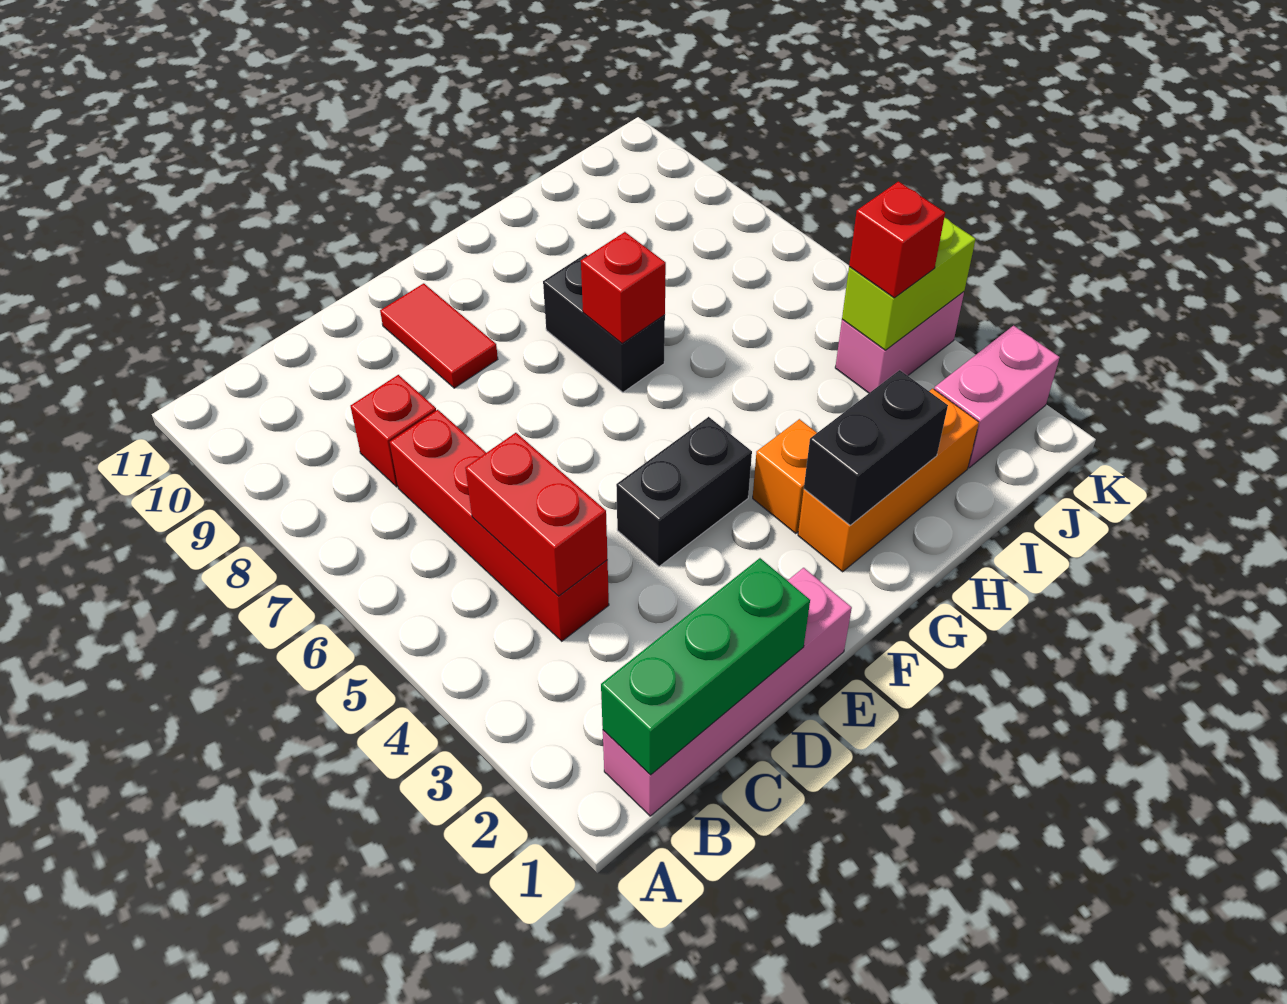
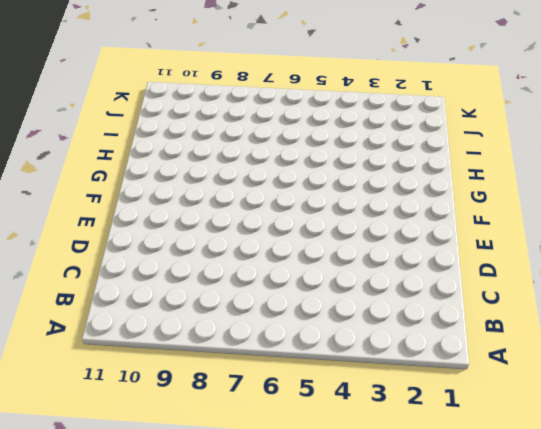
none -> pink brick B1:E1 level 1
none -> red brick C4:C7 level 1
none -> red brick C8 level 1

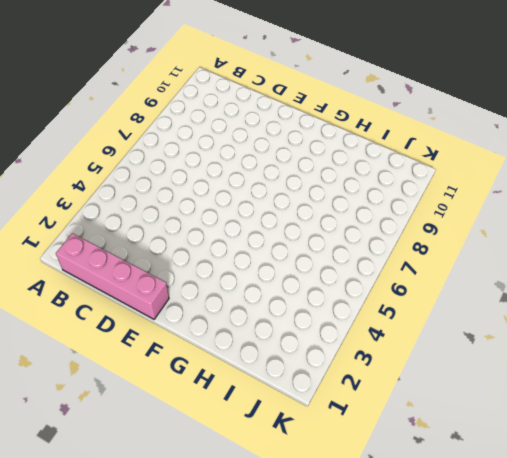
none -> red brick C4:C7 level 1
none -> red brick C8 level 1
none -> black brick E4:F4 level 1

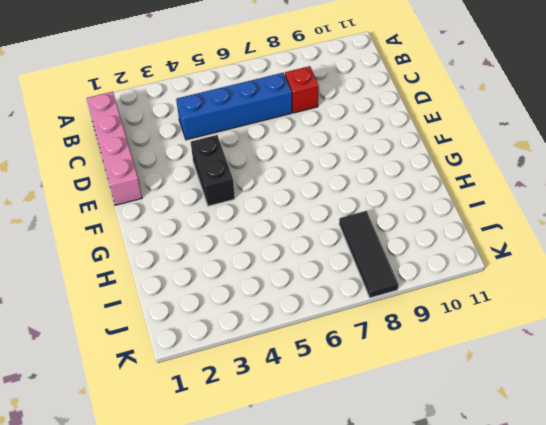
blue brick C4:C7 level 1 -> red brick C4:C7 level 1
black tile I8:K8 level 1 -> none
none -> red tile E9:E10 level 1
none -> orange brick G2:I2 level 1
none -> orange brick G3 level 1

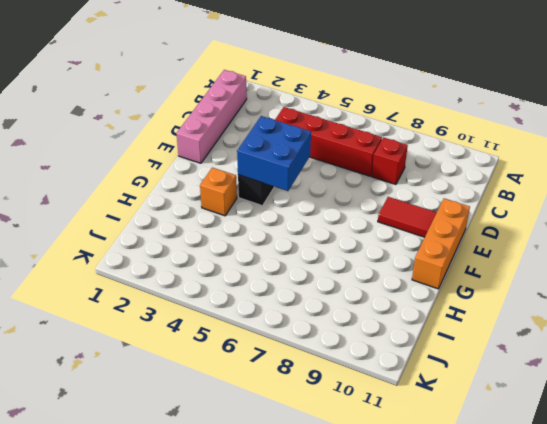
blue brick E4:F5 level 2 -> none
orange brick E11:G11 level 1 -> orange brick G2:I2 level 1
none -> black brick G7:G8 level 1
none -> pink brick J2:K2 level 1
none -> pink brick J4:K4 level 1

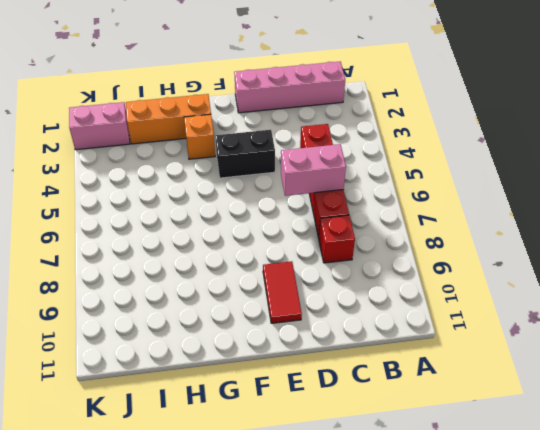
pink brick C6:D6 level 2 -> pink brick J4:K4 level 1
none -> black brick G7:G8 level 1
none -> green brick B1:D1 level 2
none -> red brick C4:C5 level 2

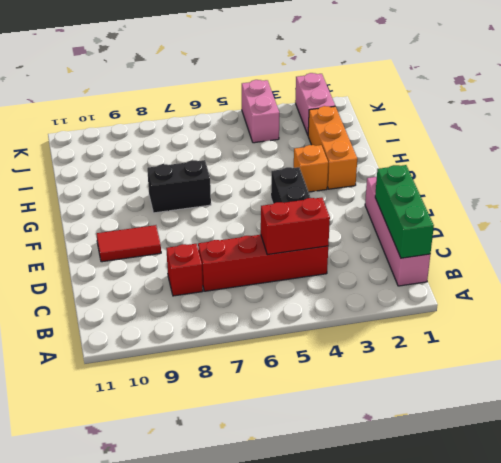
none -> black brick G2:H2 level 2
none -> red brick G7 level 2
none -> lime brick J4:K4 level 2

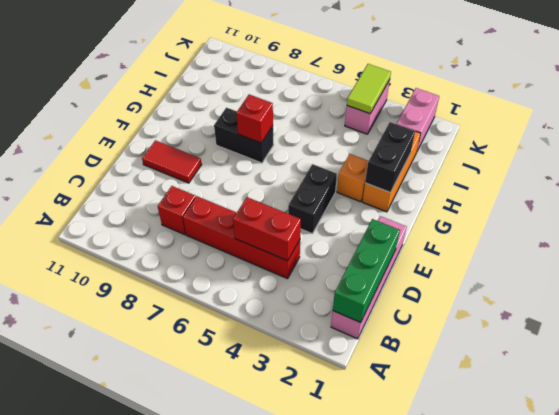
lime tile J4:K4 level 2 -> lime brick J4:K4 level 2
none -> red brick J4 level 3

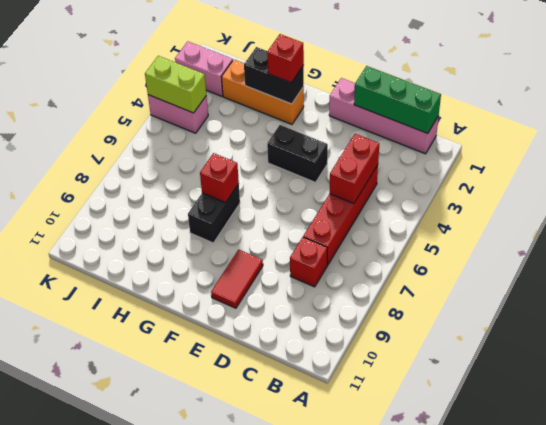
red brick G2 level 3 -> red brick J4 level 3
none -> orange brick G3 level 1

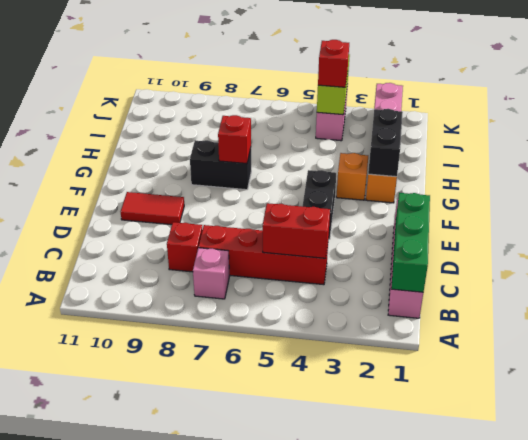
pink brick B7 level 1 -> none

